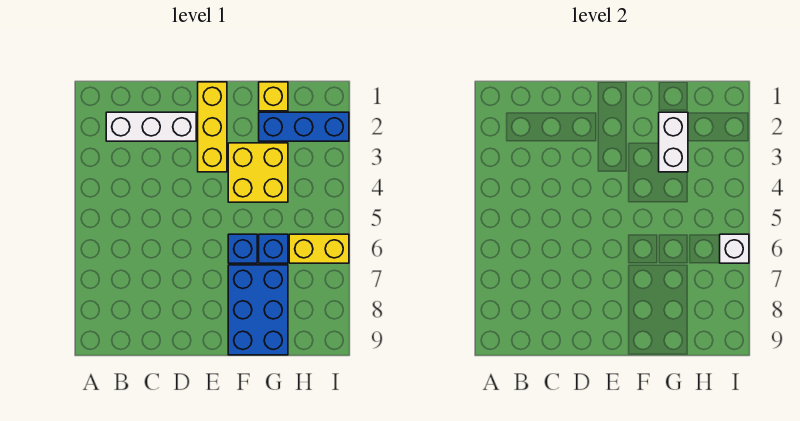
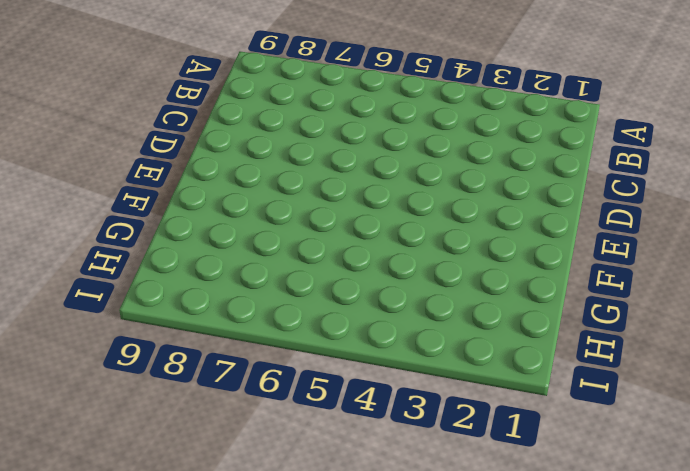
none -> white brick B2:D2 level 1
none -> yellow brick E1:E3 level 1

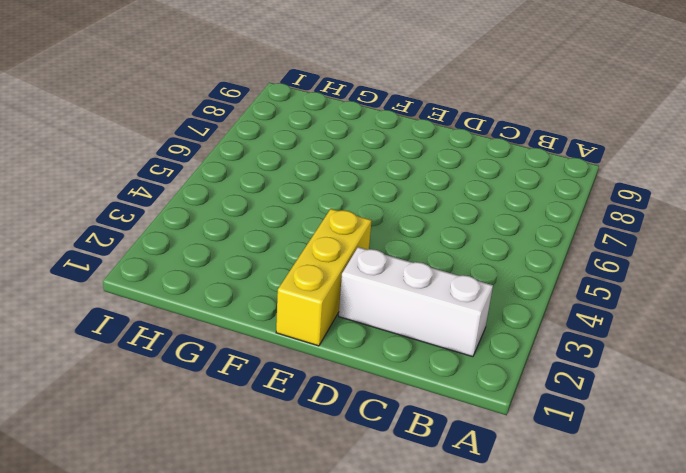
none -> yellow brick F3:G4 level 1
none -> blue brick F6 level 1

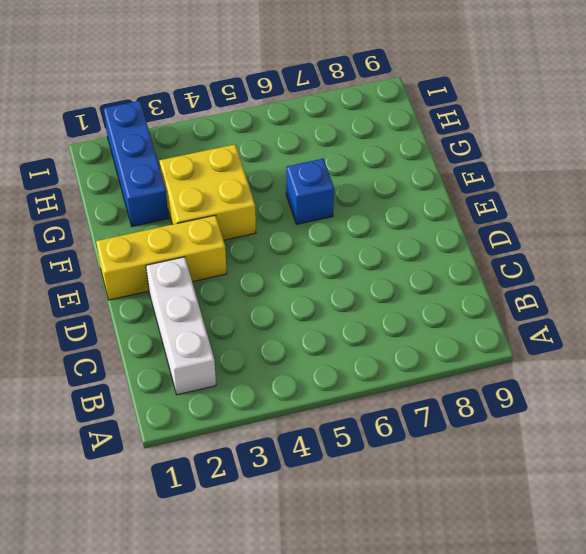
none -> blue brick F7:G9 level 1
none -> yellow brick G1 level 1

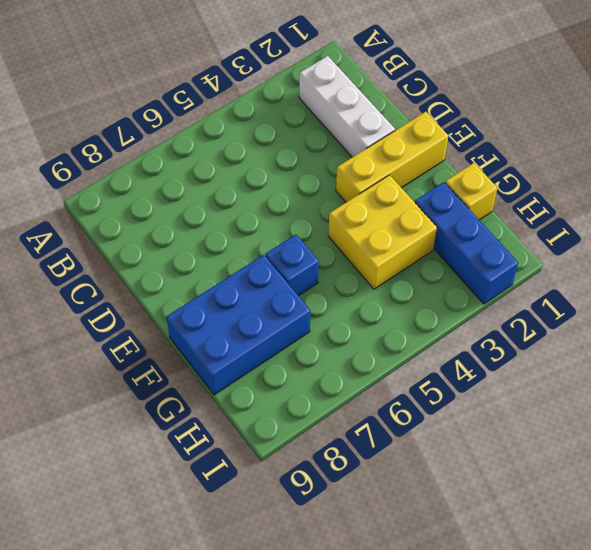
none -> blue brick G6 level 1
none -> yellow brick H6:I6 level 1

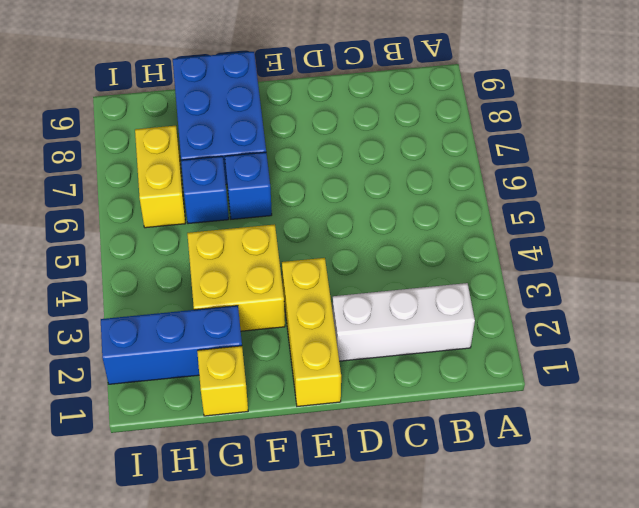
yellow brick H6:H7 level 1 -> yellow brick H6:I6 level 1
none -> white brick G2:G3 level 2
none -> white brick I6 level 2

